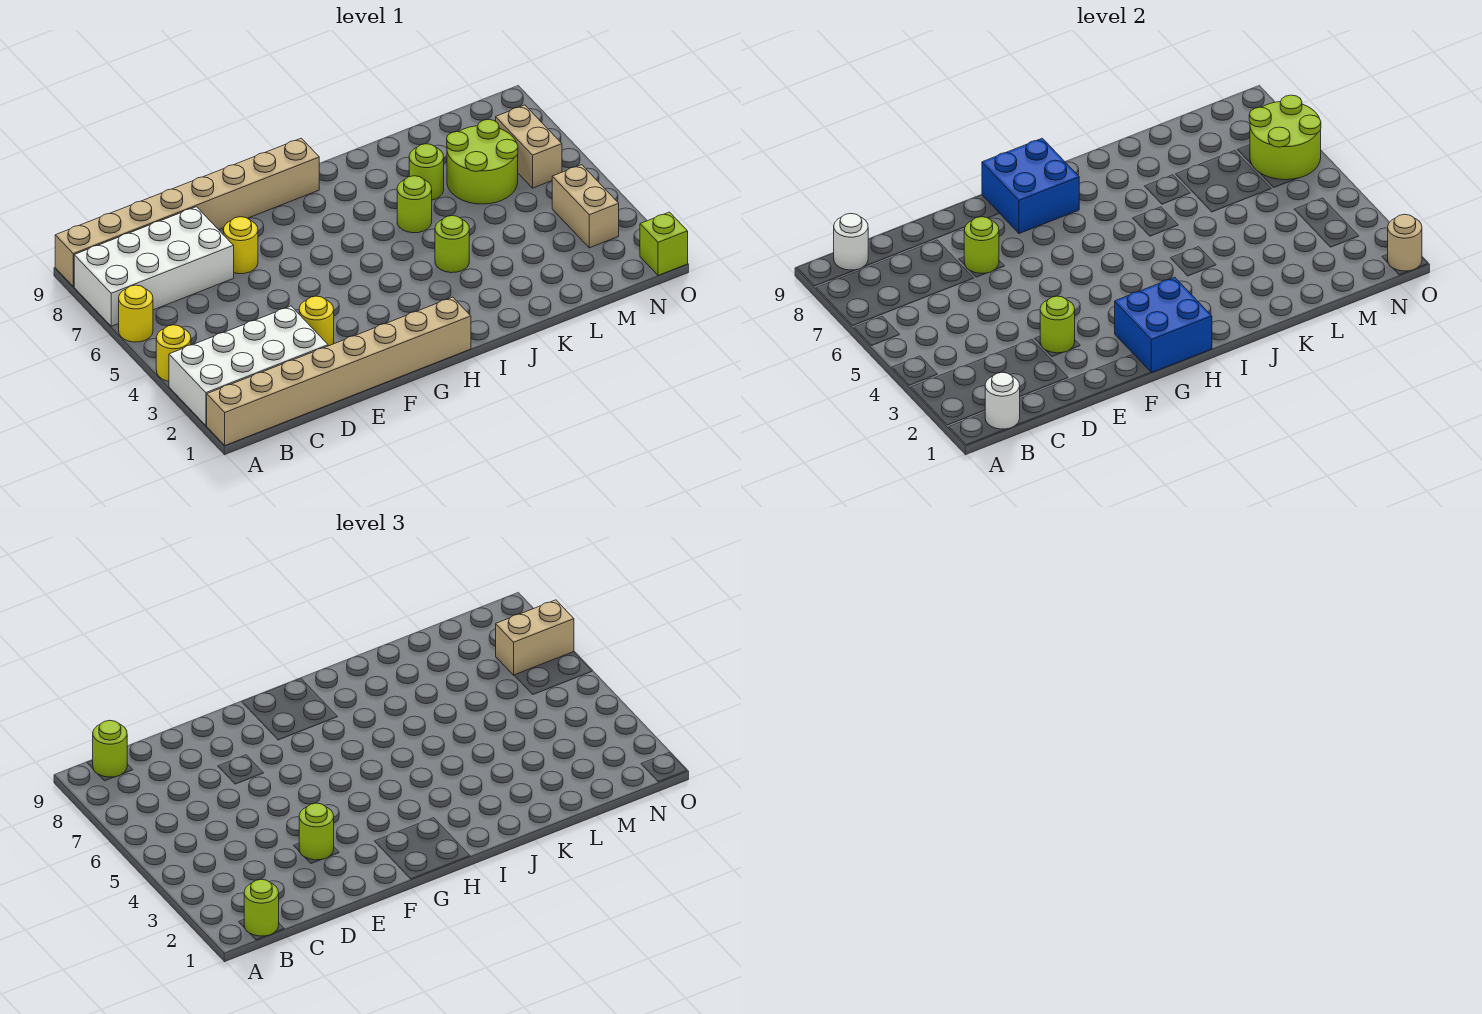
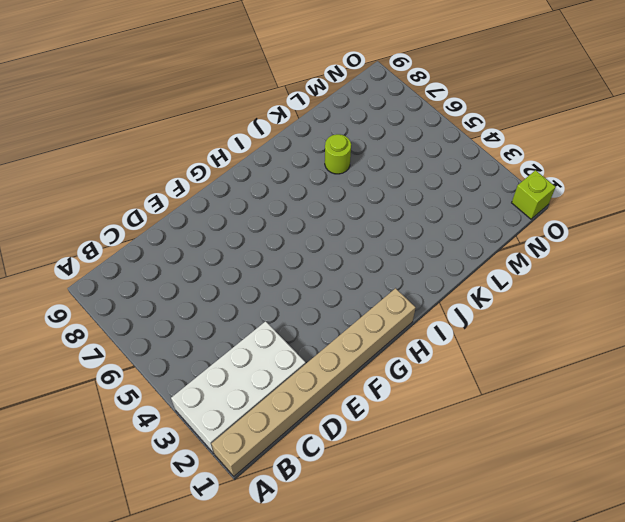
none -> yellow round brick A4 level 1
none -> yellow round brick A6 level 1
none -> white brick A7:D8 level 1

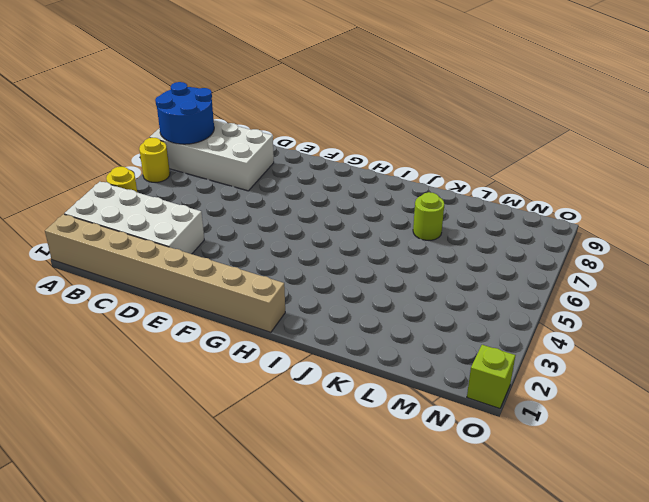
blue round brick A7:B8 level 2 -> none
none -> tan brick A9:H9 level 1
none -> yellow round brick E3 level 1
none -> yellow round brick E7 level 1

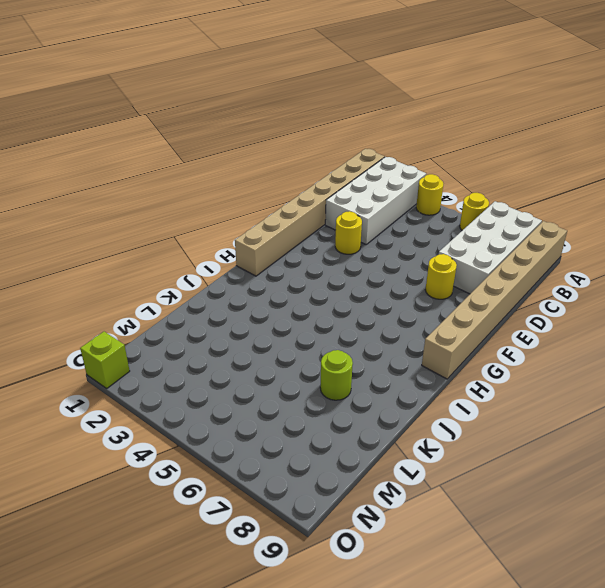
none -> lime round brick J4 level 1
none -> lime round brick J6 level 1
none -> lime round brick L6:M7 level 1

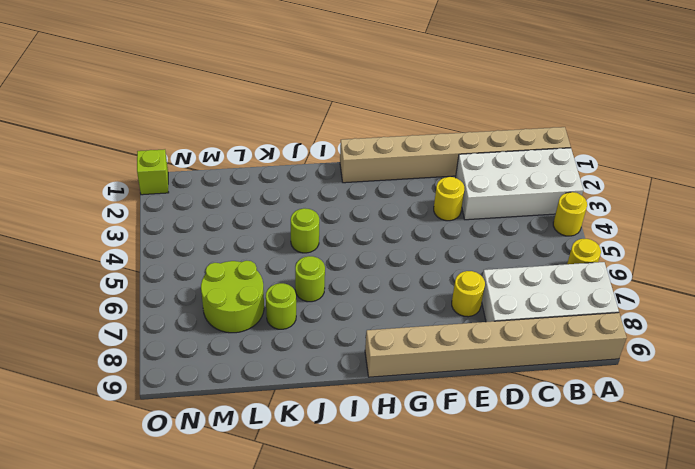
none -> tan brick N3:N4 level 1
none -> tan brick N6:N7 level 1
none -> white round brick B1 level 2

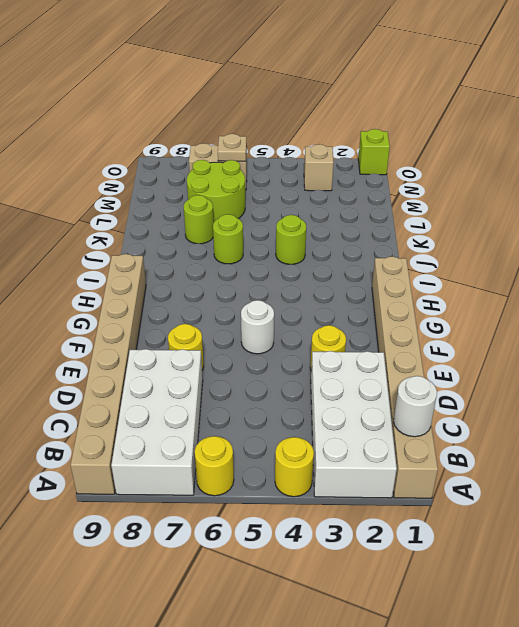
white round brick F5 level 1 -> white round brick B9 level 2
tan brick N3 level 1 -> tan brick N3:N4 level 1
tan plate N6 level 2 -> lime round brick N6:O7 level 2
none -> lime round brick E3 level 2
none -> lime round brick E7 level 2
none -> blue brick G1:H2 level 2

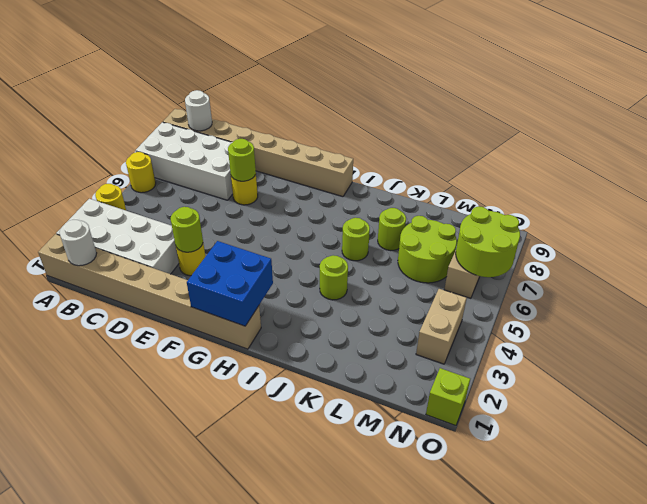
none -> blue brick G8:H9 level 2
none -> tan round brick O1 level 2
none -> lime round brick B1 level 3

